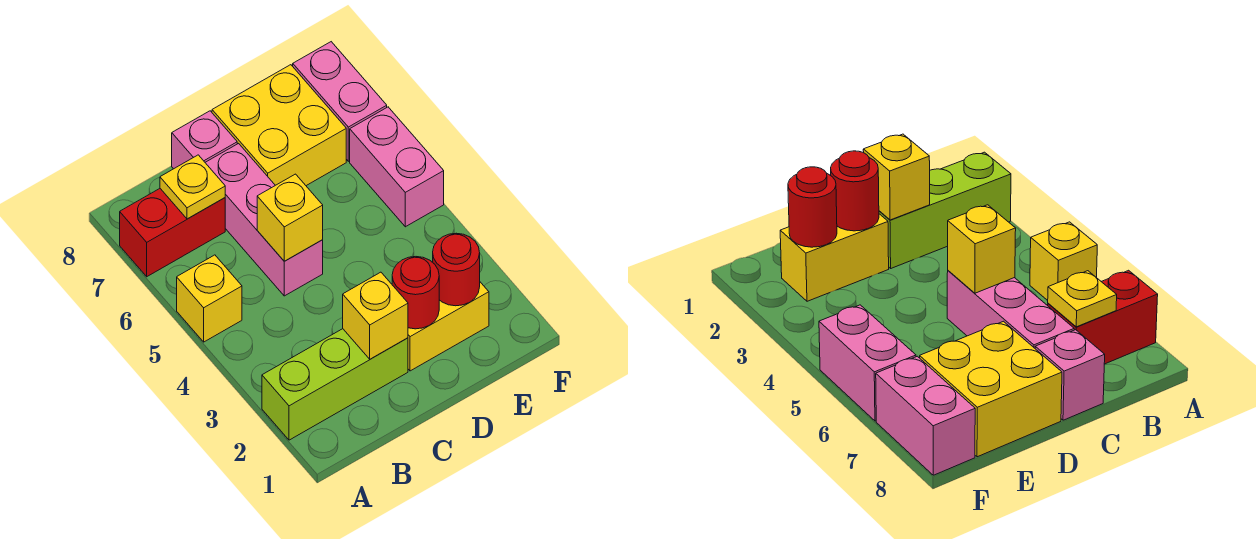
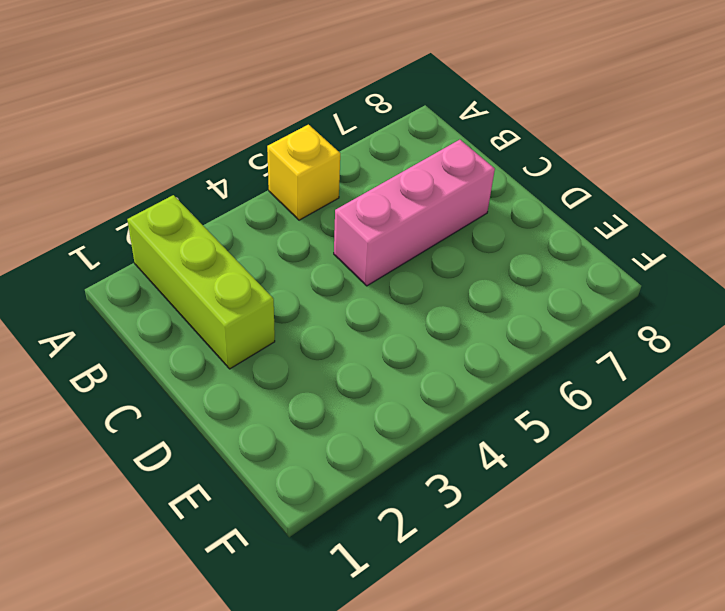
none -> red brick A7:B7 level 1
none -> pink brick C8 level 1
none -> yellow brick D2:E2 level 1

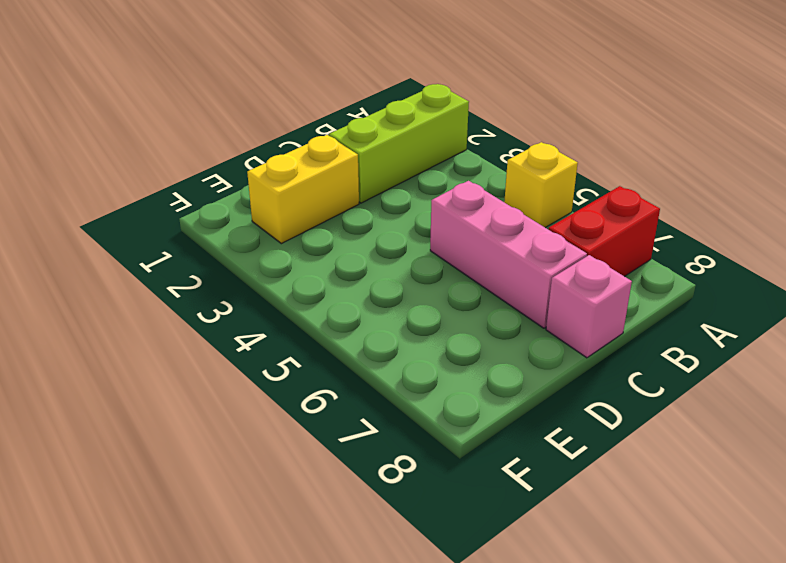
none -> yellow brick D7:E8 level 1
none -> pink brick F5:F6 level 1
none -> pink brick F7:F8 level 1

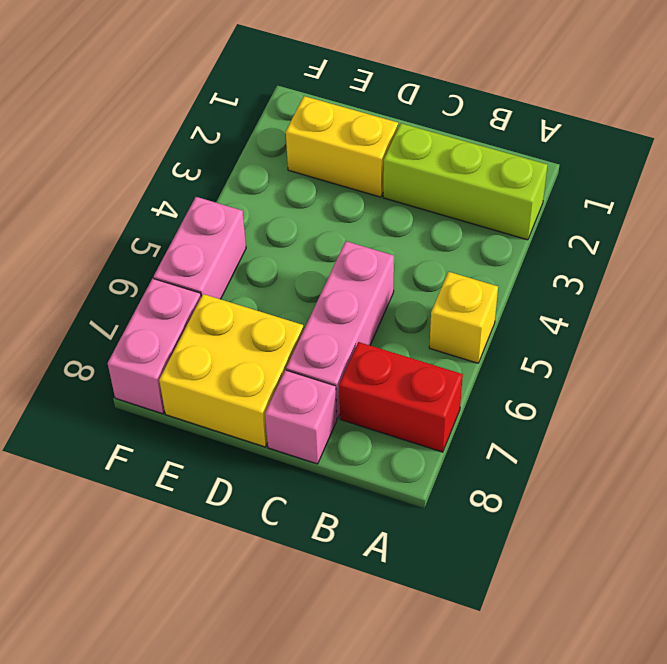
none -> yellow plate B7 level 2
none -> yellow brick C2 level 2
none -> yellow brick C5 level 2

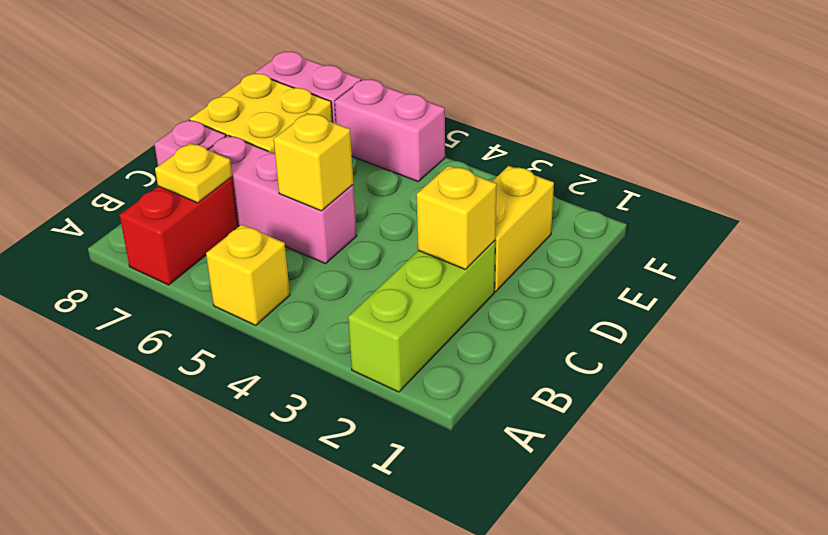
none -> red round brick D2 level 2
none -> red round brick E2 level 2

